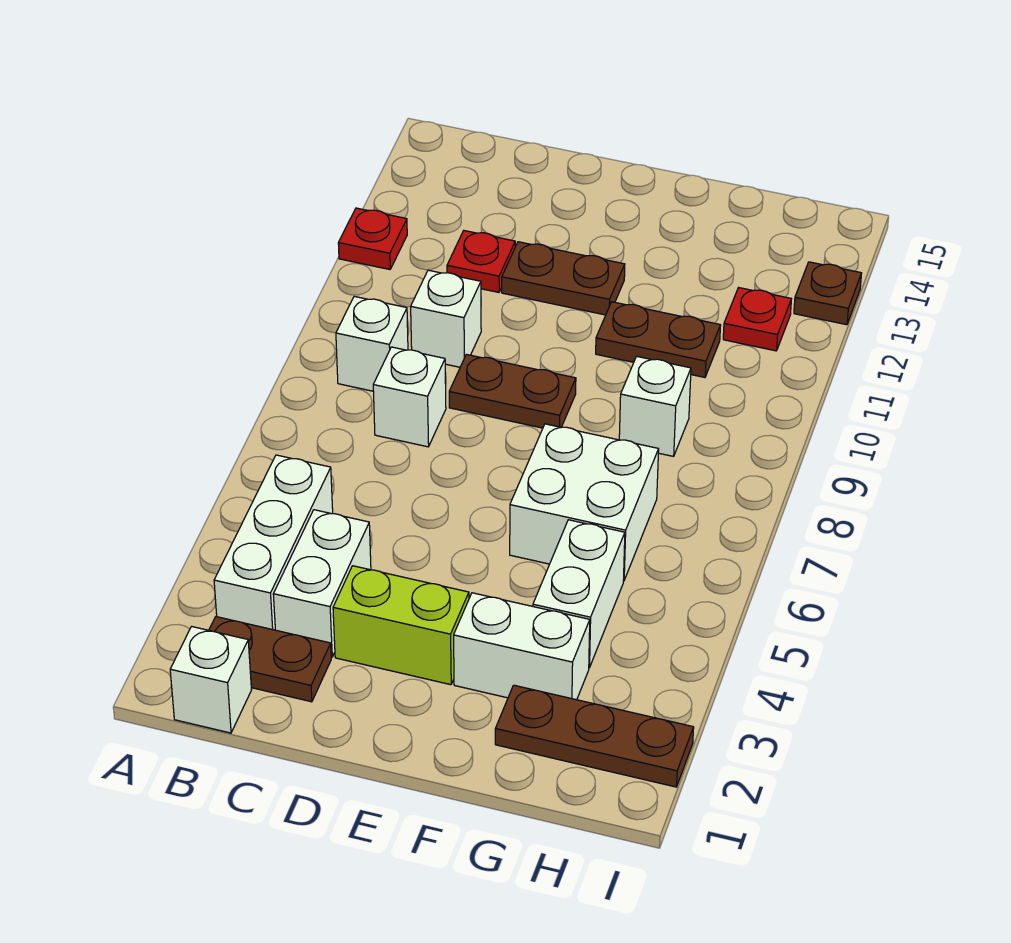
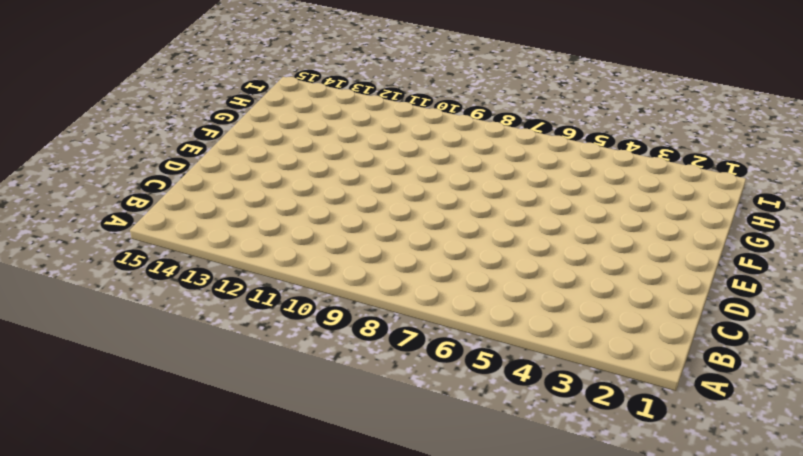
none -> red plate A12 level 1
none -> white brick B1 level 1
none -> brown plate B2:C2 level 1

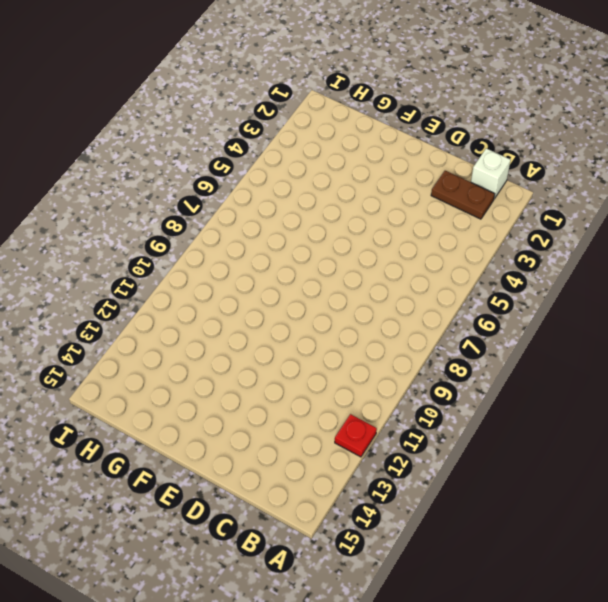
none -> white brick B3:B5 level 1
none -> white brick B9 level 1
none -> white brick C3:C4 level 1

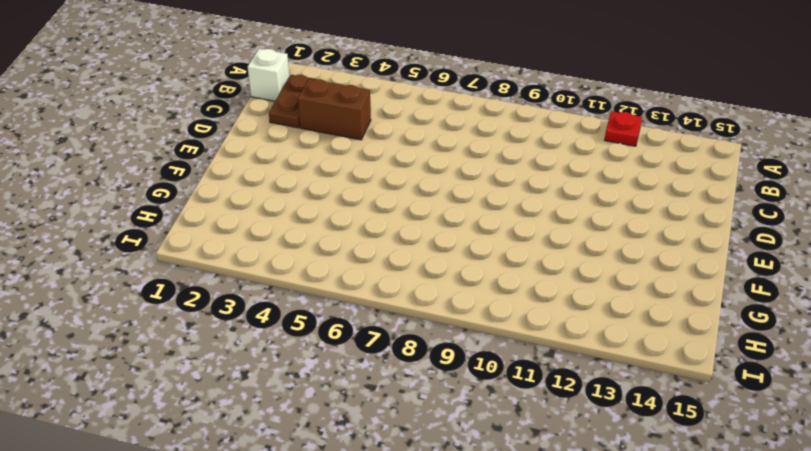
brown brick C3:C4 level 1 -> white brick C3:C4 level 1
none -> white brick B3:B5 level 1
none -> white brick B9 level 1
none -> white brick C8 level 1

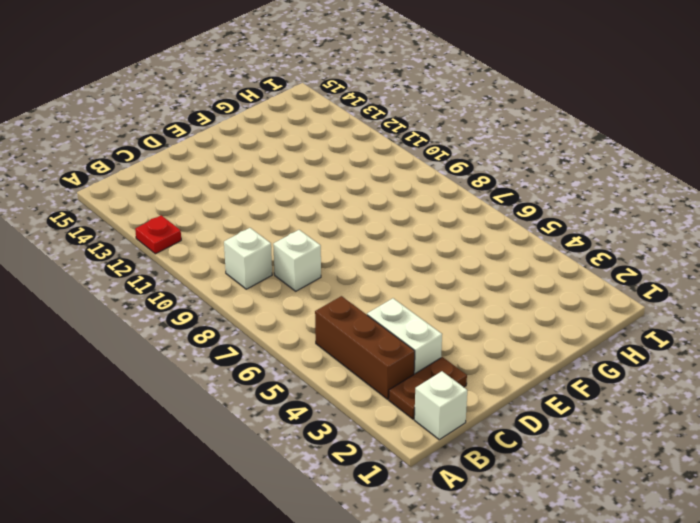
brown brick B3:B5 level 1 -> white brick B3:B5 level 1
none -> white brick C10 level 1
none -> red plate C12 level 1
none -> lime brick D3:E3 level 1

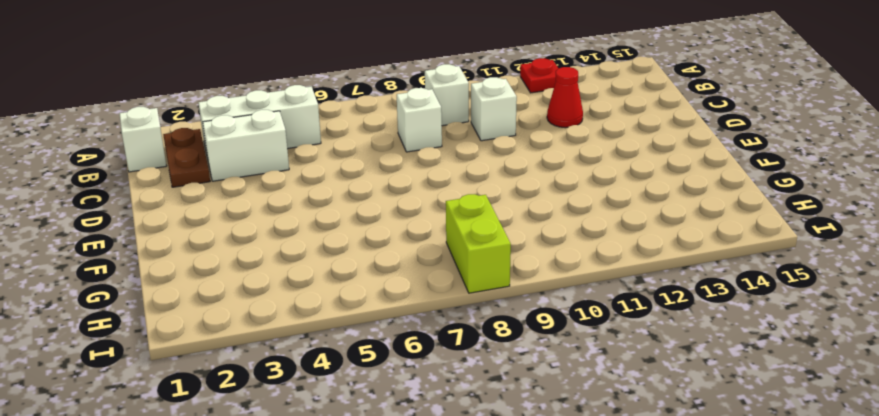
red cone C12 level 1 -> red plate C12 level 1
lime brick H8:I8 level 1 -> lime brick D3:E3 level 1
none -> brown plate D9:E9 level 1
none -> brown plate D12:E12 level 1
none -> white brick F3:G3 level 1

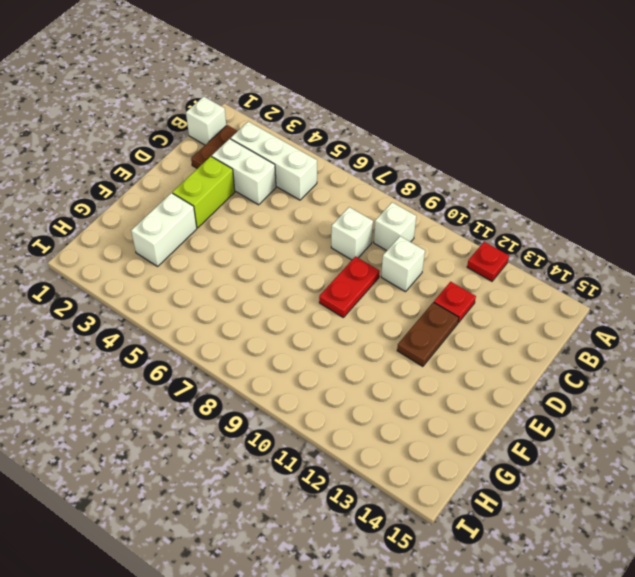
red plate D9:E9 level 1 -> brown plate D9:E9 level 1
none -> white brick F6:G7 level 1
none -> brown plate F11:G11 level 1
none -> brown plate G2:I2 level 1

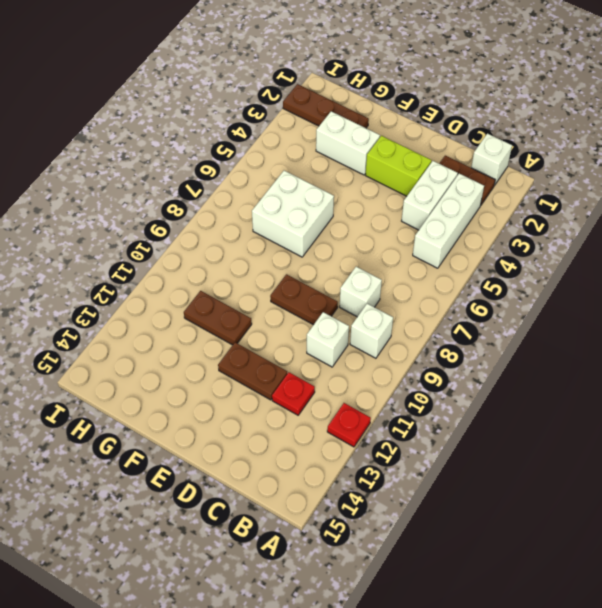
none -> white brick G4:G5 level 1
none -> white brick G9 level 1
none -> red plate H12 level 1

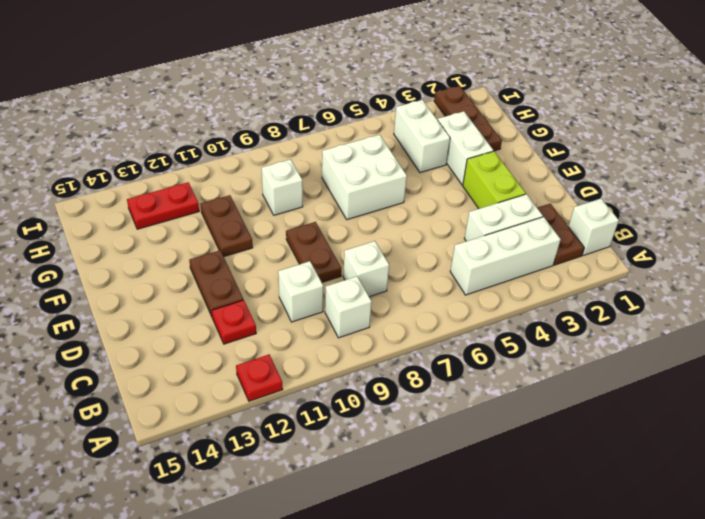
white brick G4:H4 level 1 -> white brick G4:G5 level 1
red plate H12:H13 level 1 -> red plate H12 level 1
none -> brown plate I13 level 1

